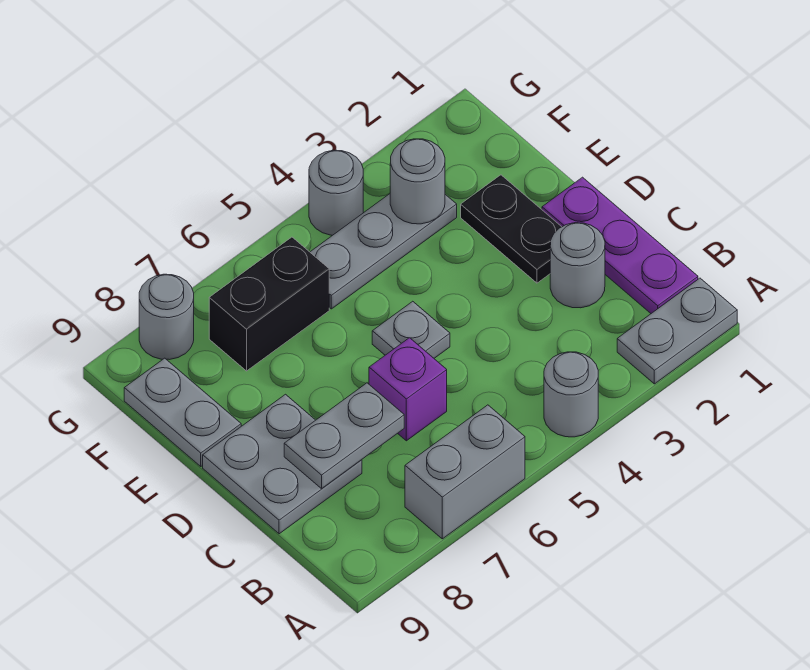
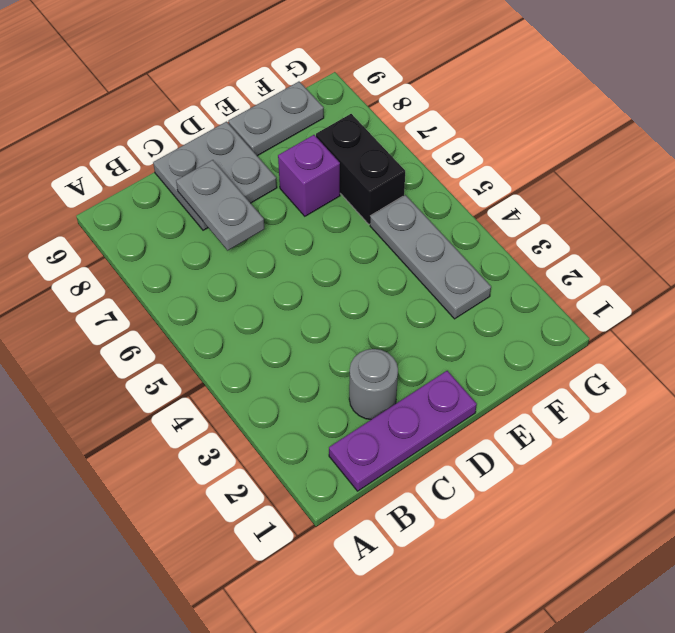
purple brick E7 level 1 -> purple brick C6 level 1
none -> grey plate A1:A2 level 1
none -> grey round brick A4 level 1
none -> grey brick A6:A7 level 1

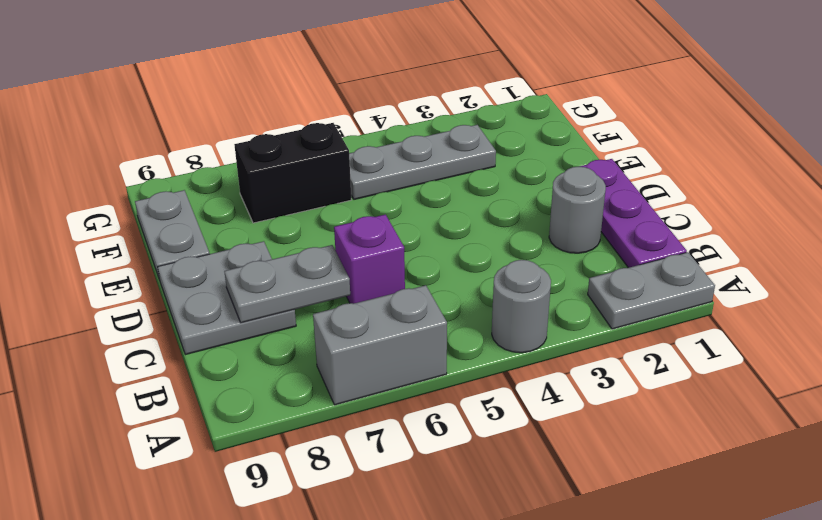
none -> black plate D2:E2 level 1
none -> grey plate D5 level 1
none -> grey round brick G4 level 1

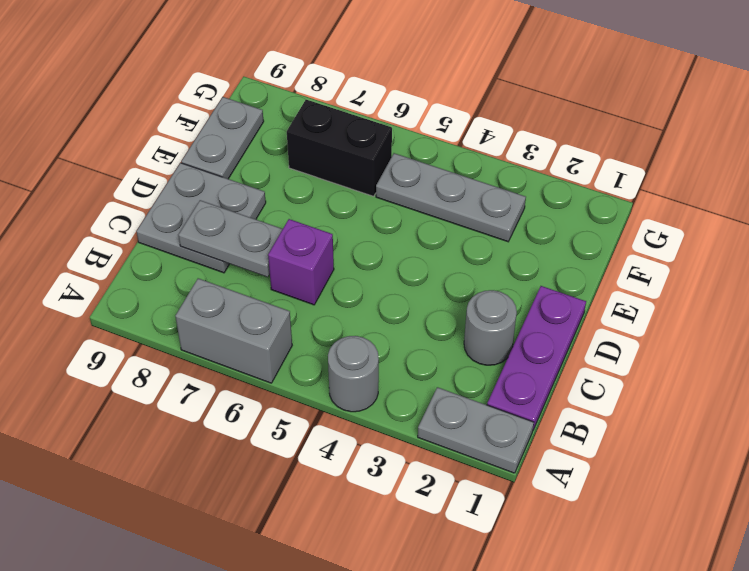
none -> black plate D2:E2 level 1
none -> grey plate D5 level 1
none -> grey round brick G4 level 1

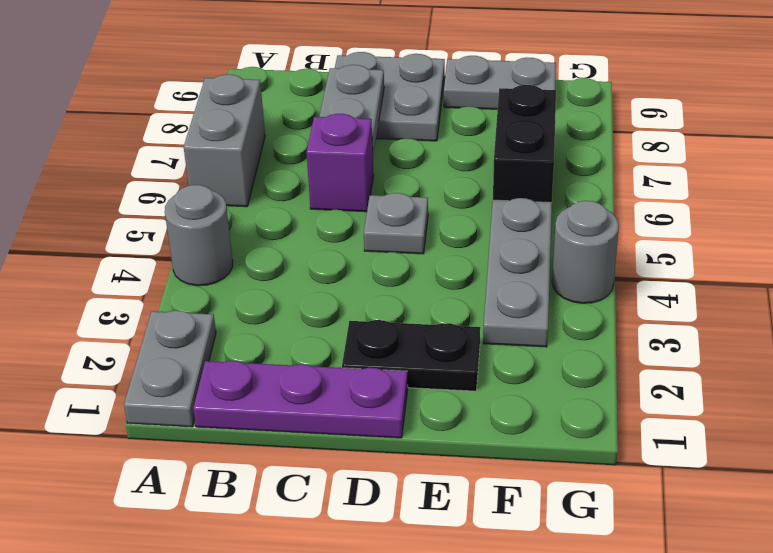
none -> grey round brick C2 level 1
none -> grey round brick G8 level 1
none -> grey round brick F3 level 2

